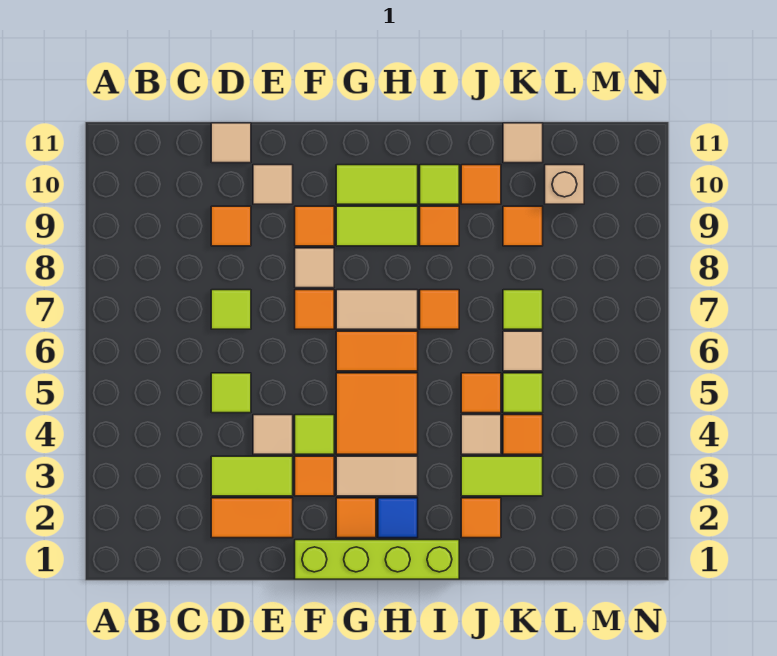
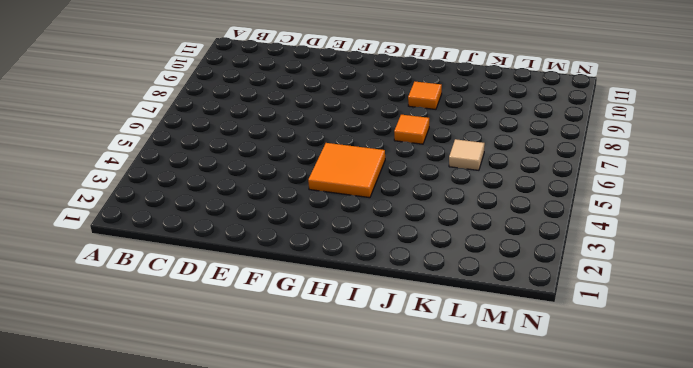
none -> orange tile D2:E2 level 1
none -> lime tile D3:E3 level 1
none -> lime tile D5 level 1
none -> lime tile D7 level 1

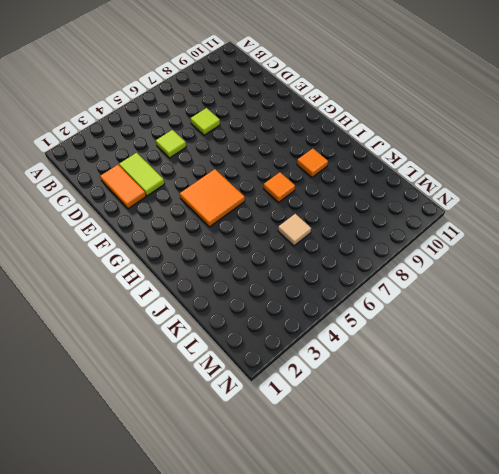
none -> orange tile D9 level 1
none -> tan tile D11 level 1
none -> tan tile E4 level 1
none -> tan tile E10 level 1

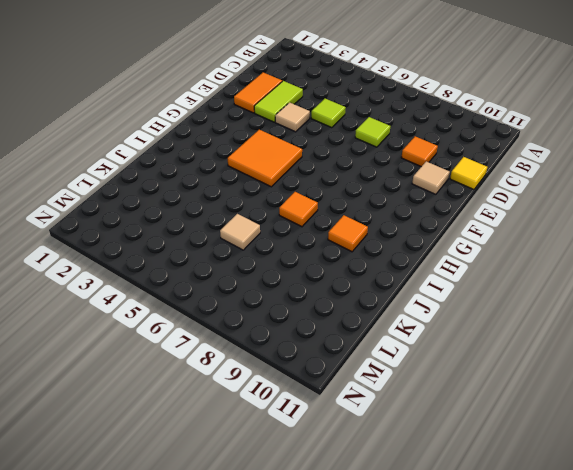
yellow tile D11 level 1 -> tan tile D11 level 1
none -> lime brick F1:I1 level 1
none -> orange tile F3 level 1
none -> lime tile F4 level 1
none -> orange tile F7 level 1

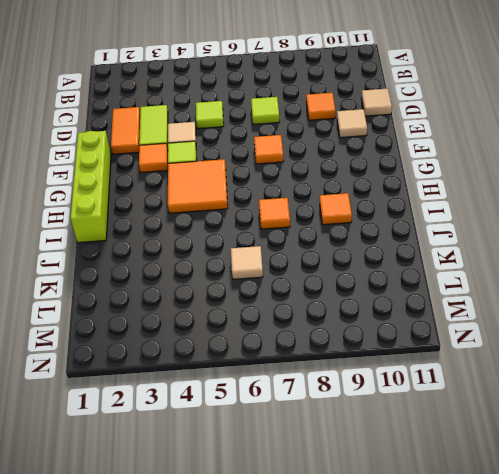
none -> tan tile F8 level 1
none -> orange tile F9 level 1
none -> orange tile G2 level 1
none -> tan tile G3:H3 level 1

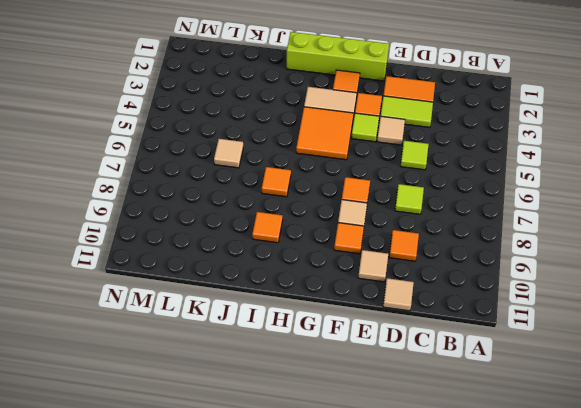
none -> orange tile G6:H6 level 1
none -> tan tile G7:H7 level 1
none -> lime tile G9:H9 level 1
none -> lime tile G10:H10 level 1

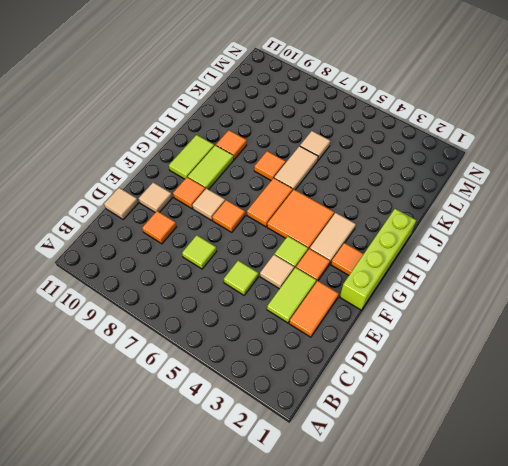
tan tile I6:J6 level 1 -> tan tile G7:H7 level 1
none -> blue tile H2 level 1
none -> lime tile I10 level 1
none -> orange tile J2 level 1
none -> lime tile J3:K3 level 1

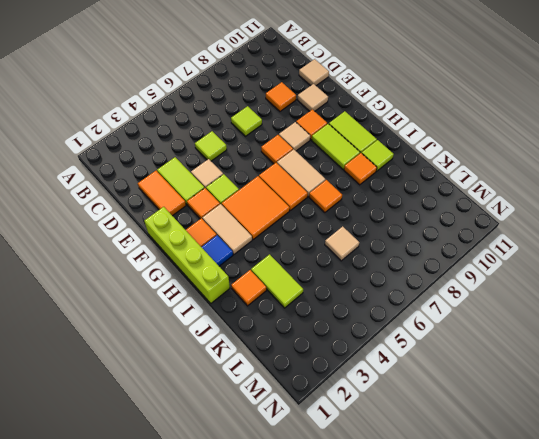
none -> tan tile J4 level 1
none -> orange tile J5 level 1
none -> orange tile J10 level 1
none -> orange tile K4 level 1

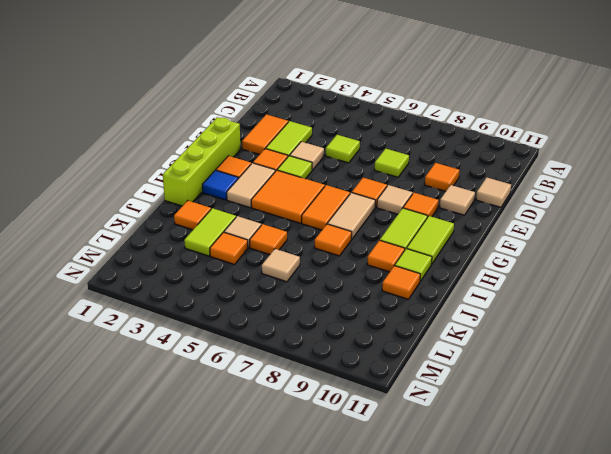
none -> lime tile K5 level 1
none -> lime tile K7 level 1
none -> orange tile K9 level 1
none -> tan tile K11 level 1

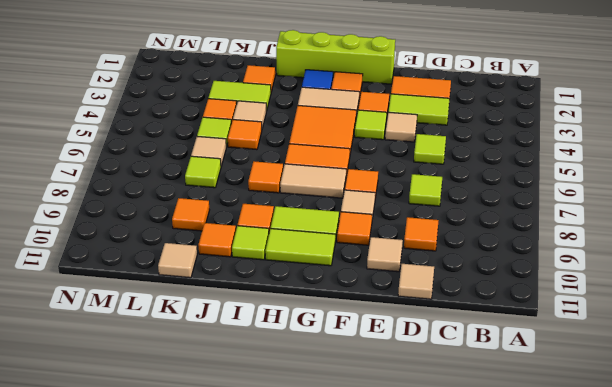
none -> tan brick L10 level 1

